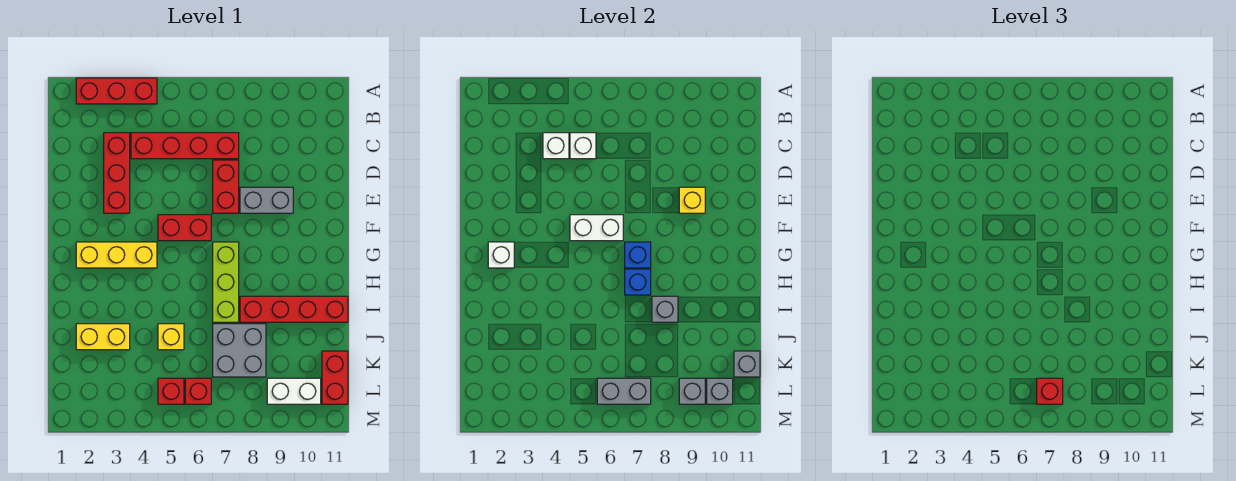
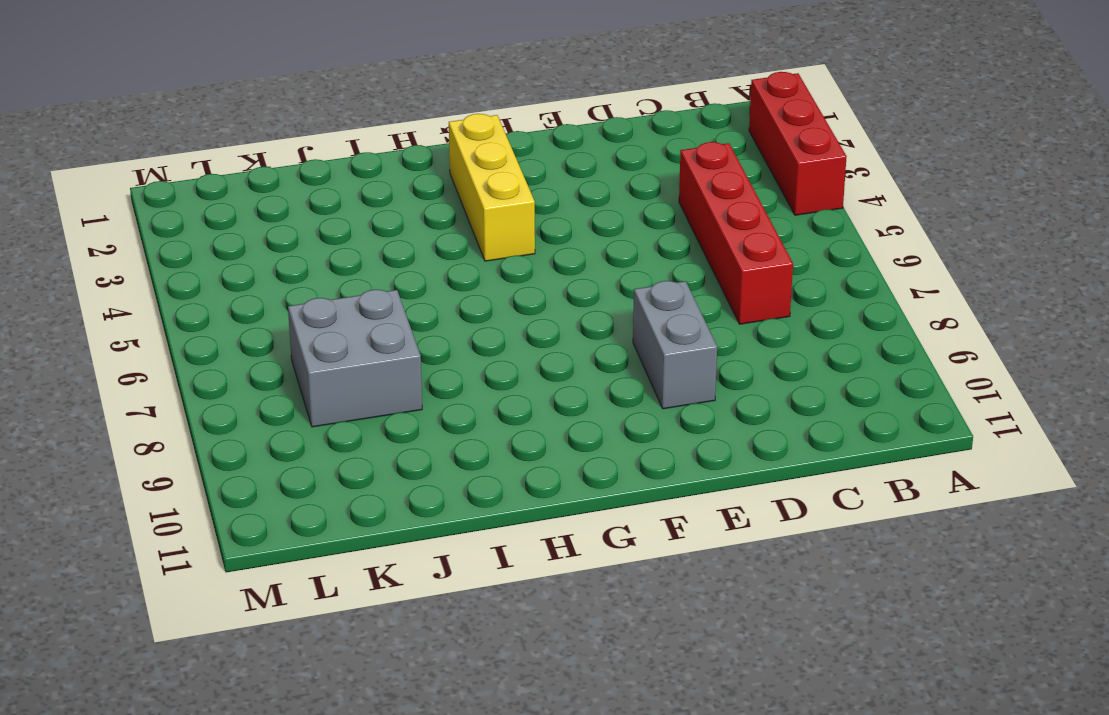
none -> red brick C3:E3 level 1
none -> red brick D7:E7 level 1
none -> red brick F5:F6 level 1

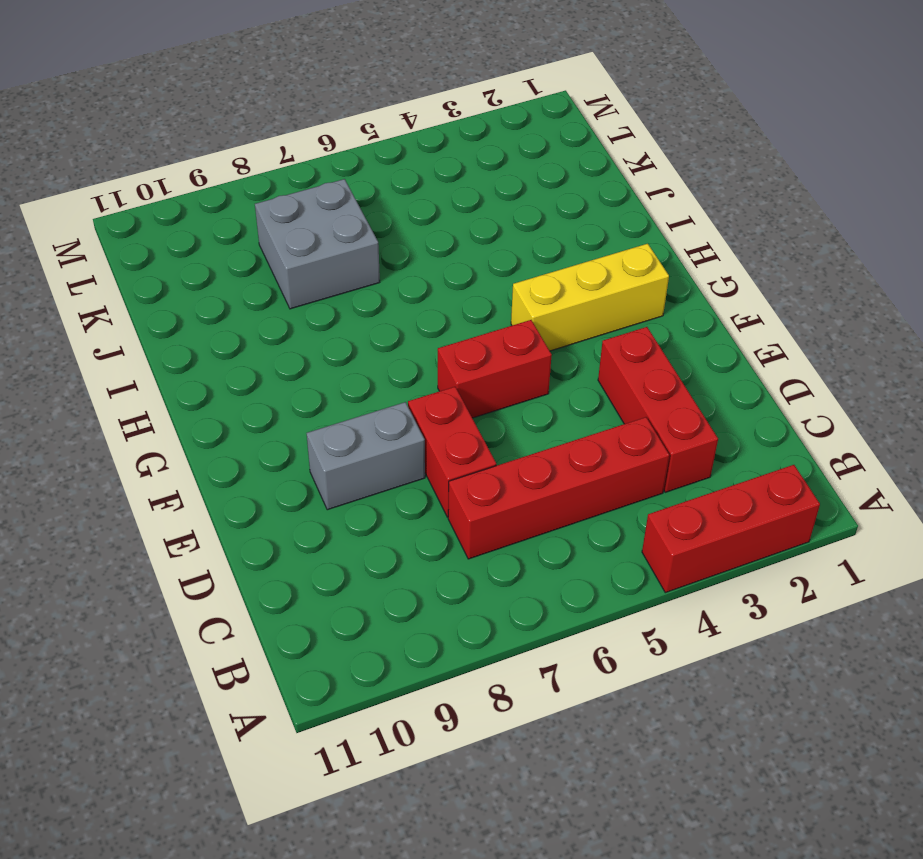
none -> lime brick G7:I7 level 1
none -> red brick I8:I11 level 1
none -> yellow brick J2:J3 level 1

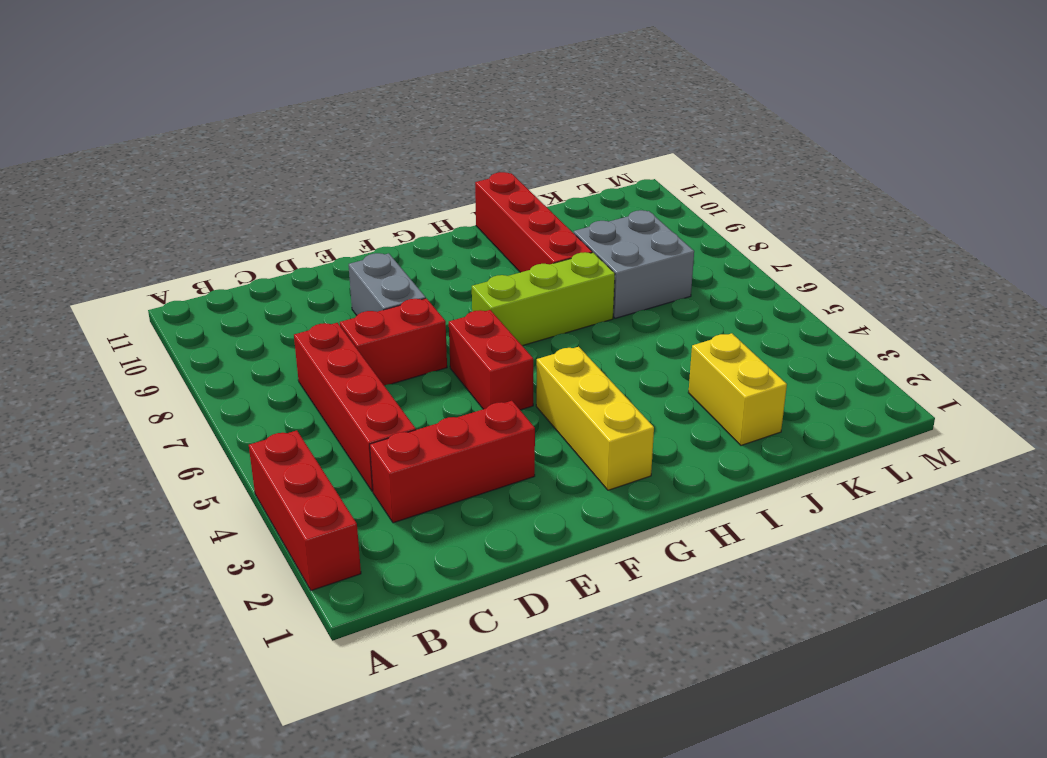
none -> yellow brick J5 level 1
none -> red brick K11:L11 level 1
none -> red brick L5 level 1

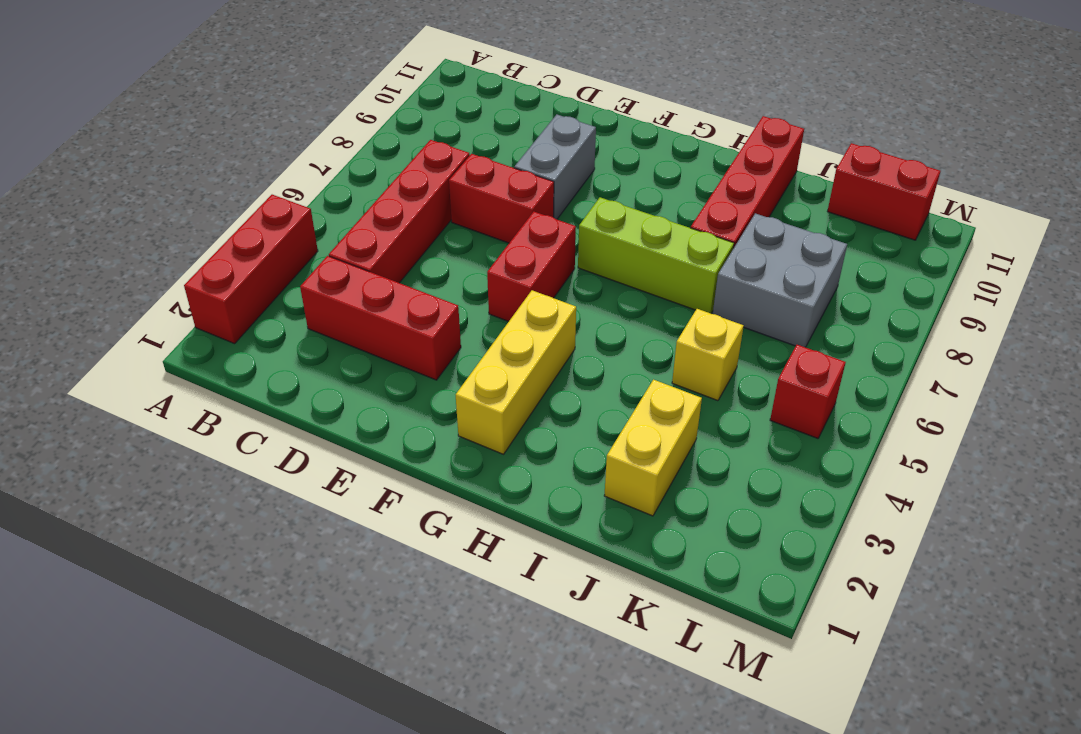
none -> red brick L6 level 1
none -> white brick L9:L10 level 1
none -> white brick C4 level 2

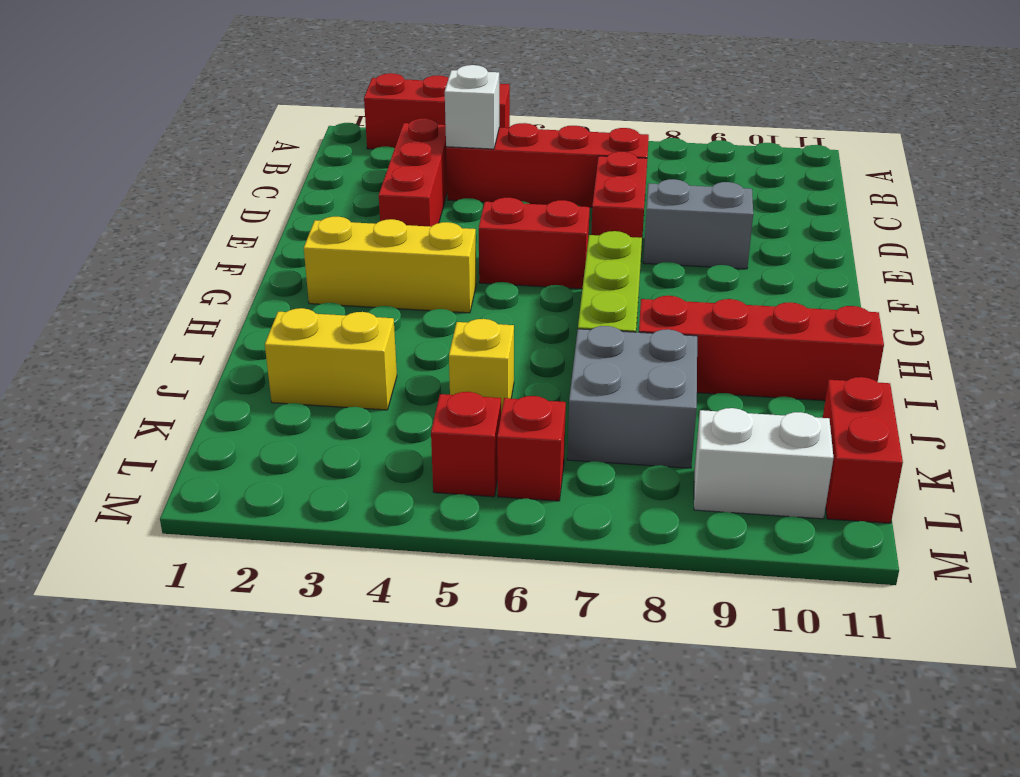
none -> white brick C5 level 2
none -> yellow brick E9 level 2
none -> white brick F5:F6 level 2

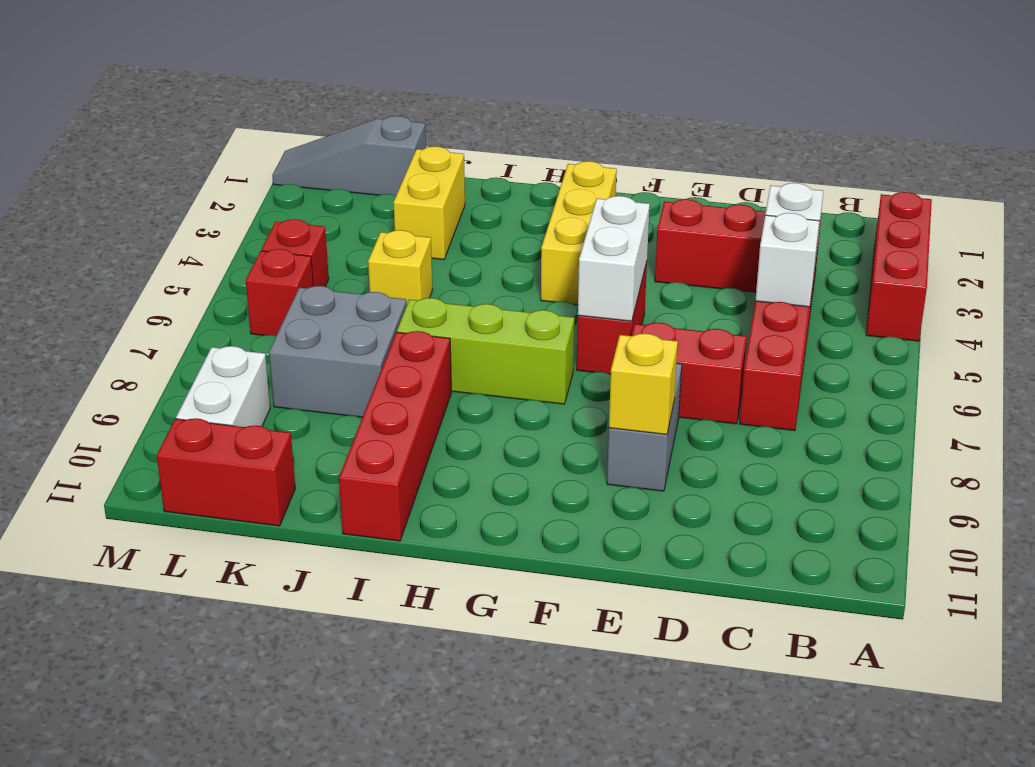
grey slope K1:M1 level 1 top K -> none
none -> white brick G2 level 2
none -> blue brick G7 level 2
none -> blue brick H7 level 2

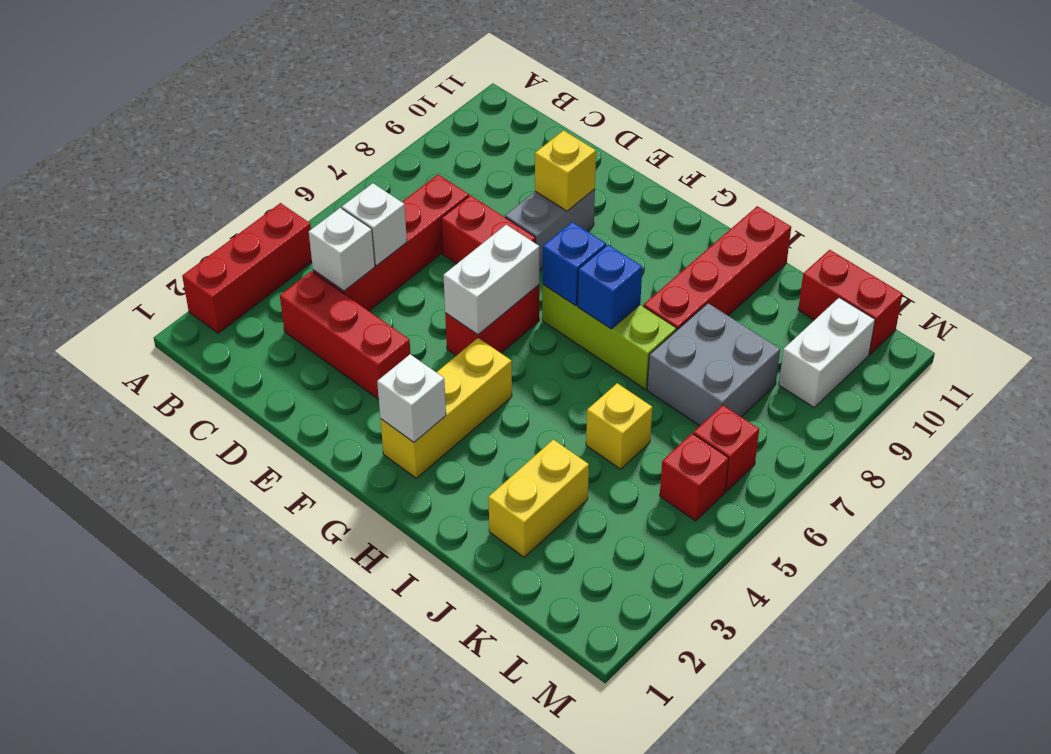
none -> grey brick I8 level 2
none -> grey brick K11 level 2
none -> grey brick L6:L7 level 2

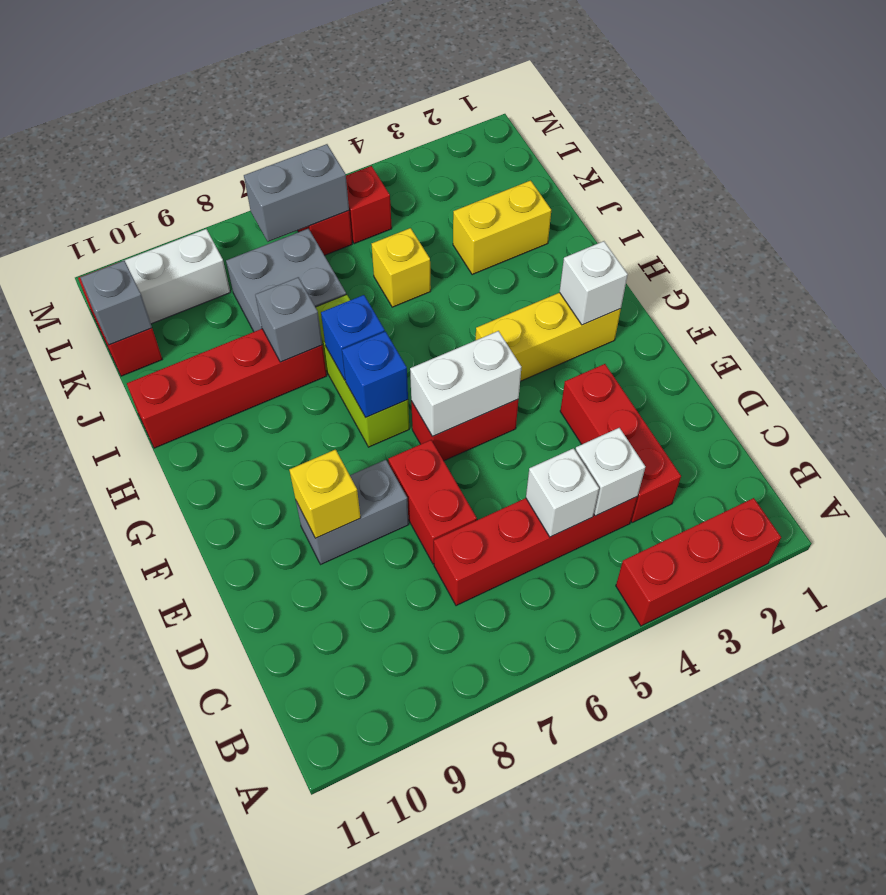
none -> grey brick L9 level 2
none -> grey brick L10 level 2
none -> red brick L7 level 3

